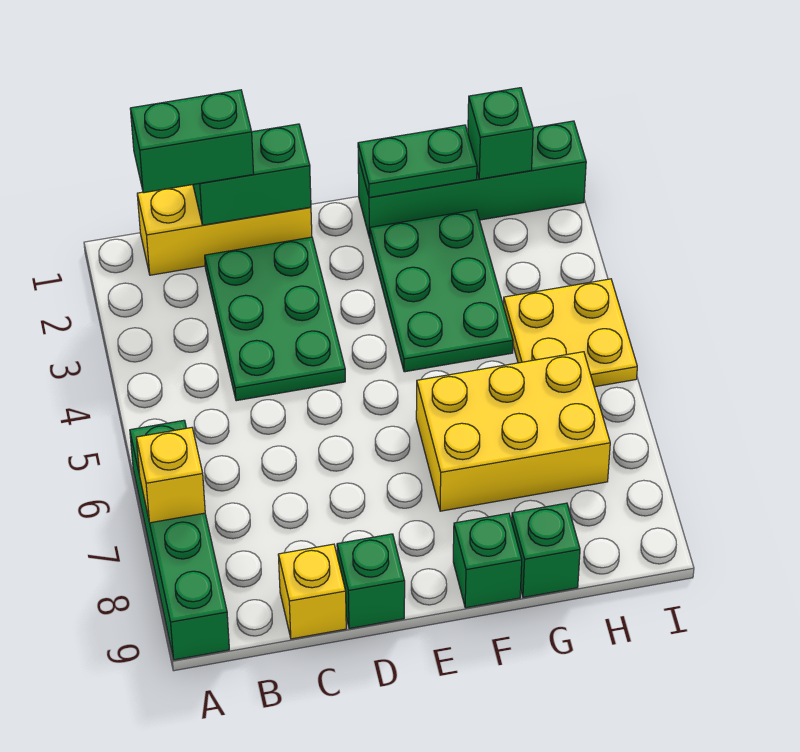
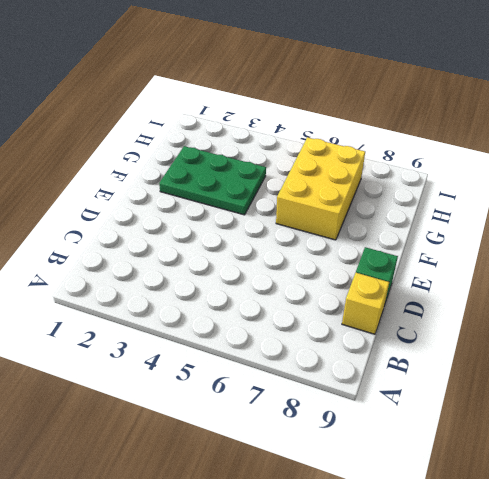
none -> green brick A6:A9 level 1
none -> yellow brick B1:D1 level 1
none -> green plate C2:D4 level 1

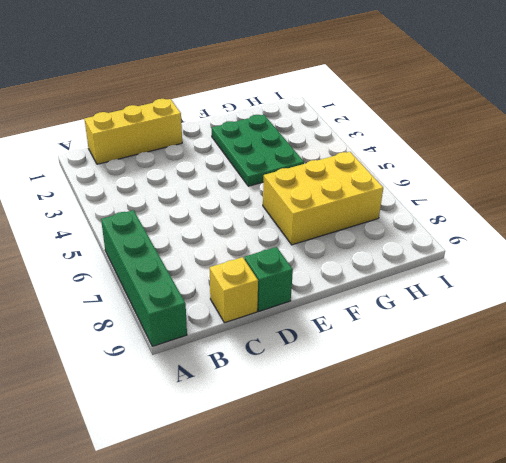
none -> green plate C2:D4 level 1
none -> green brick F1:I1 level 1
none -> green brick F9 level 1

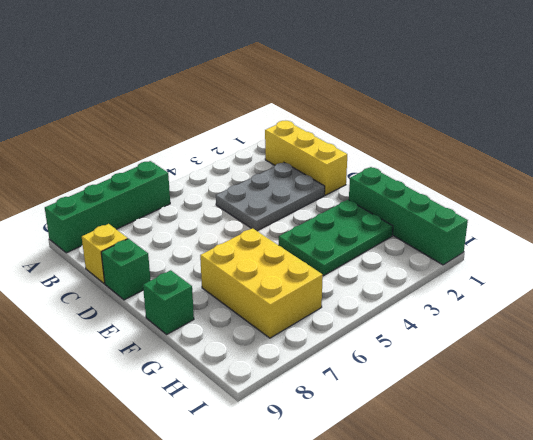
grey plate C2:D4 level 1 -> green plate C2:D4 level 1
none -> green brick G9 level 1
none -> yellow plate H4:I5 level 1
none -> yellow brick A7 level 2

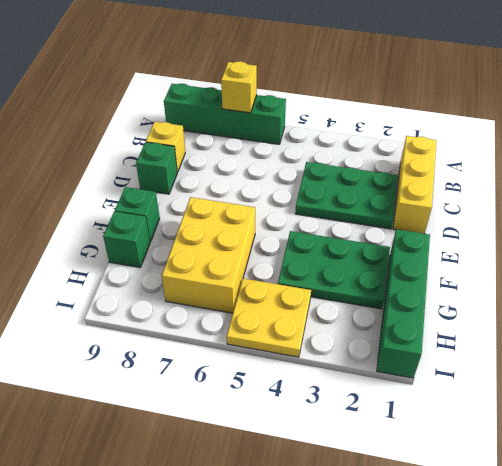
none -> green brick C1:D1 level 2
none -> green plate F1:G1 level 2
none -> green brick H1 level 2

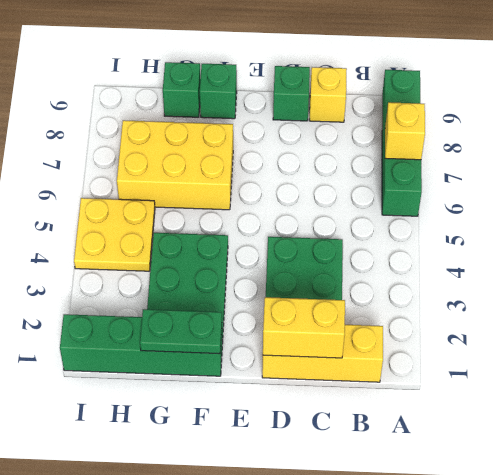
yellow brick C1:D1 level 2 -> green brick C1:D1 level 2
none -> green brick H1 level 2
none -> green brick B1:C1 level 3

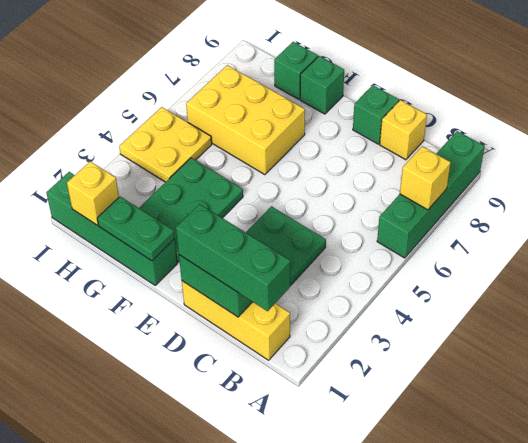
green brick B1:D1 level 3 -> green brick B1:C1 level 3
yellow brick H1 level 2 -> green brick H1 level 2

